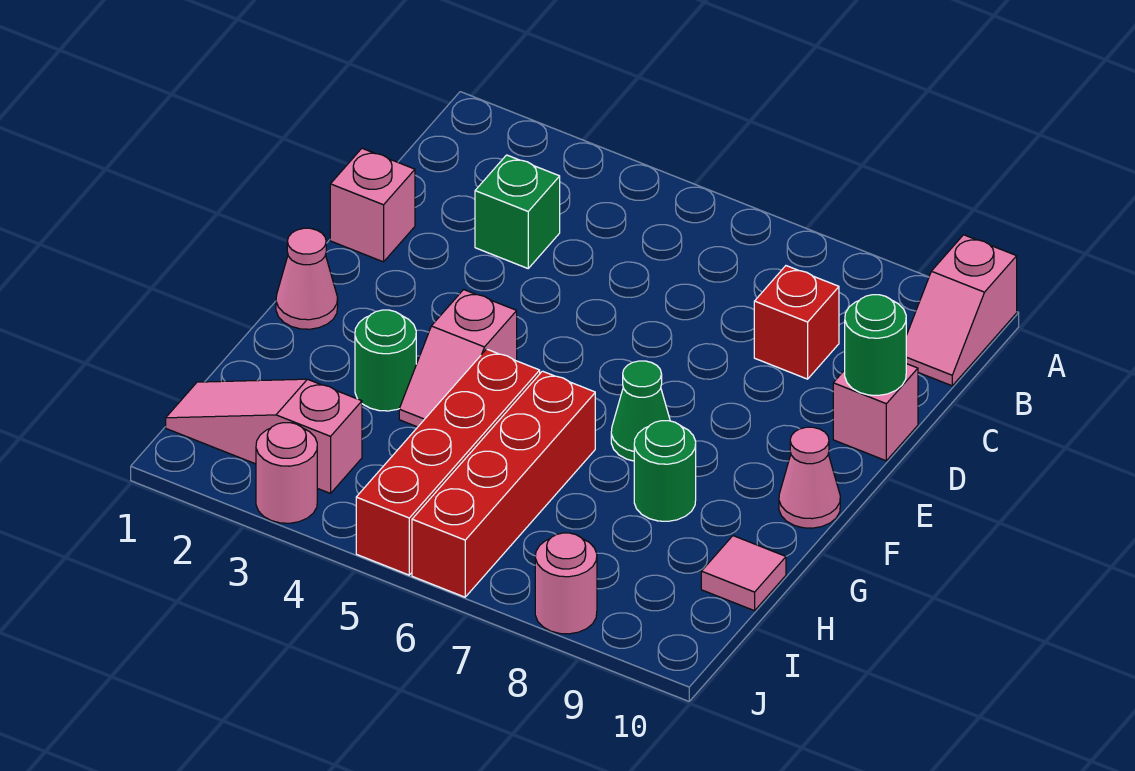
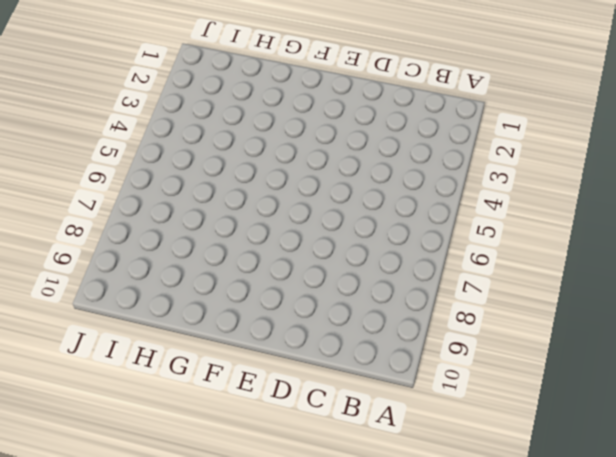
none -> pink slope A10:B10 level 1 top A
none -> green brick C3 level 1
none -> red brick C8 level 1

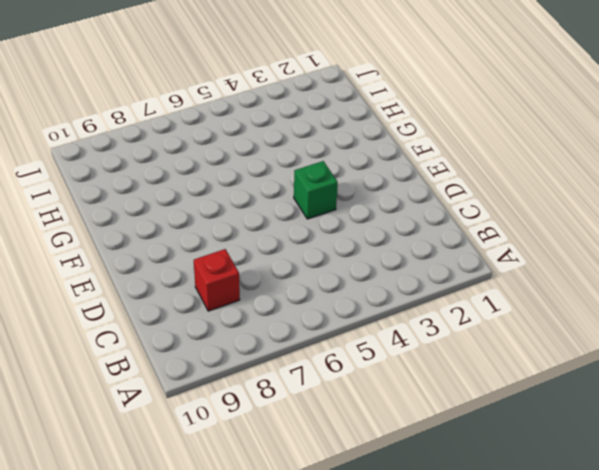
green brick E4 level 1 -> green brick C3 level 1
none -> pink slope A10:B10 level 1 top A
none -> pink brick D1 level 1
none -> pink brick D10 level 1

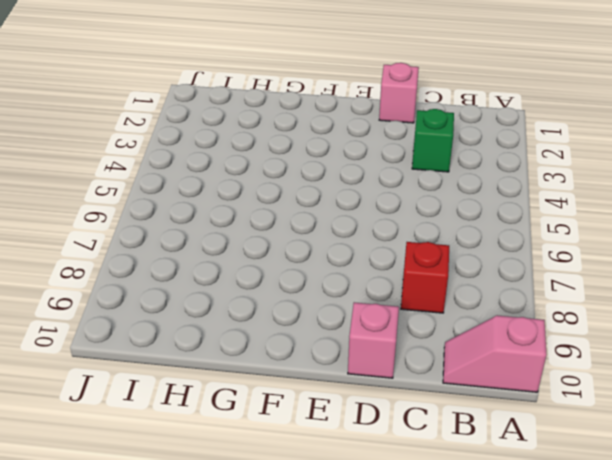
none -> pink cone F1 level 1
none -> pink slope F4:G4 level 1 top F
none -> green cone F7 level 1

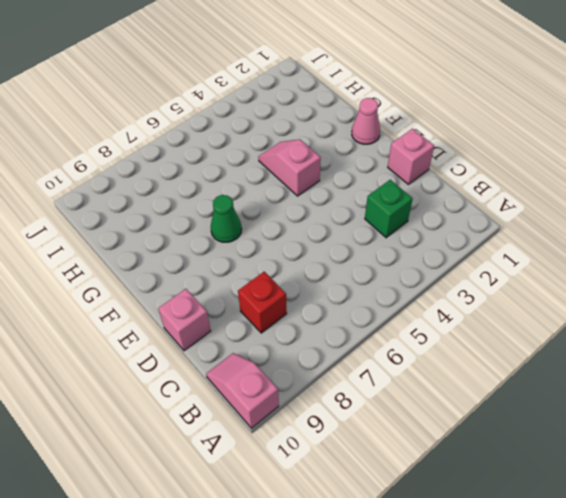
none -> pink cone F10 level 1
none -> green round brick G3 level 1
none -> red brick G5:J5 level 1

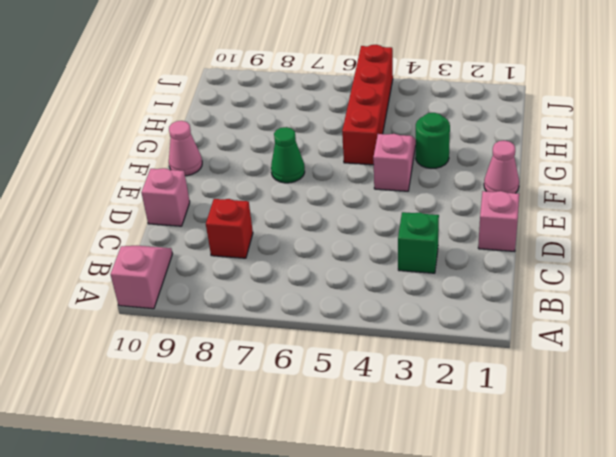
none -> red brick G6:J6 level 1
none -> green round brick G8 level 1
none -> pink tile H10 level 1

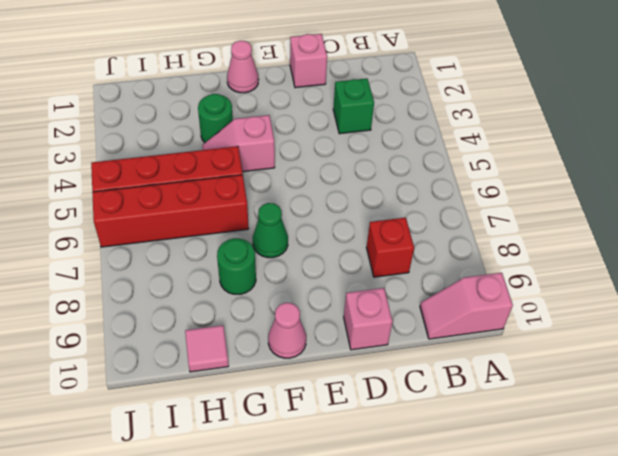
none -> pink slope I1:I3 level 1 top 3
none -> pink round brick J3 level 1
none -> pink round brick J8 level 1

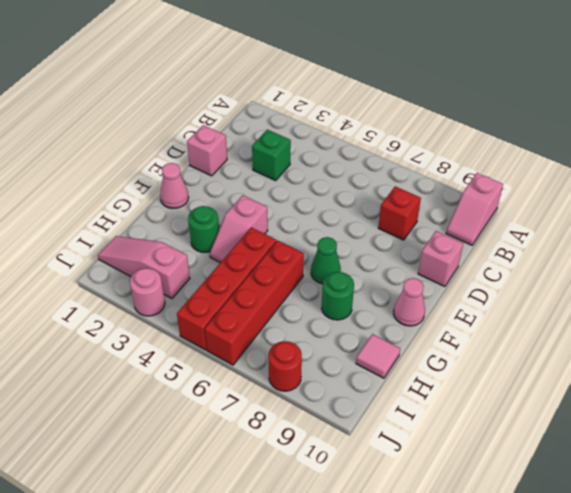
red round brick J8 level 1 -> pink round brick J8 level 1
none -> green round brick D10 level 2

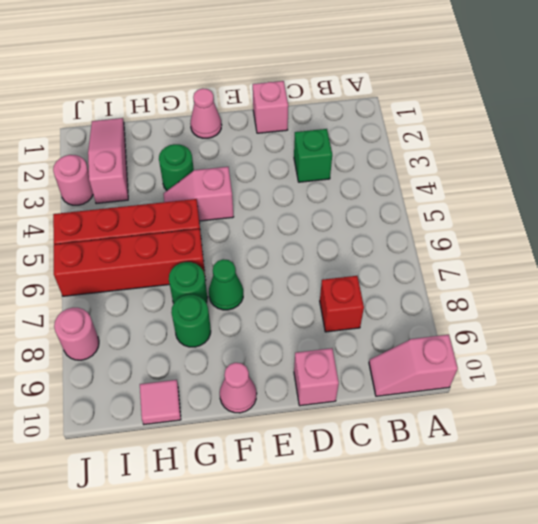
green round brick G7 level 1 -> green round brick D10 level 2

